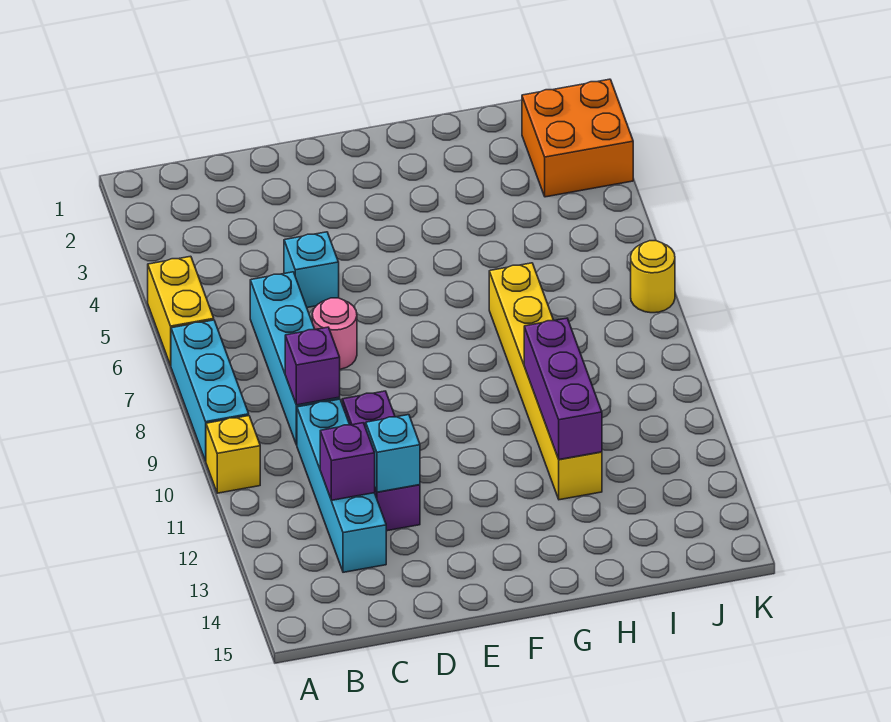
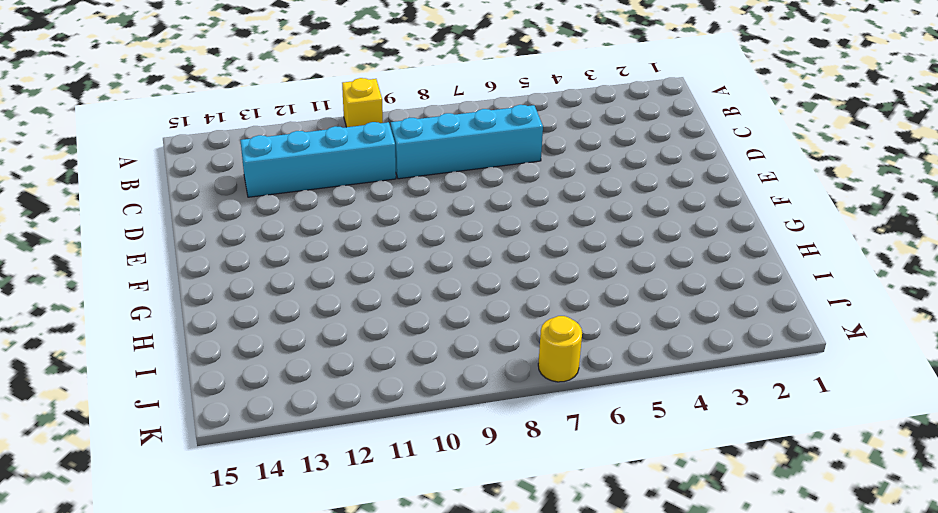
none -> yellow brick A5:A6 level 1
none -> cyan brick A7:A9 level 1
none -> cyan brick D5 level 1

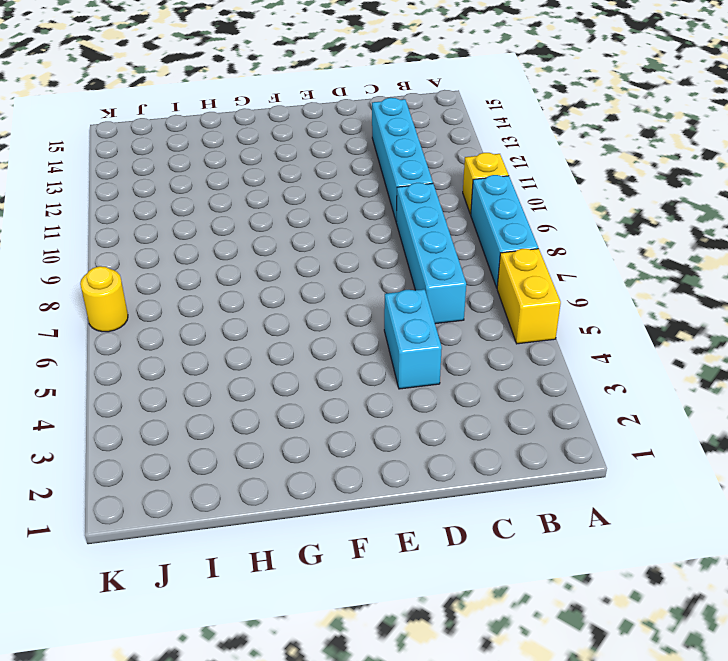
cyan brick D4:D5 level 1 -> cyan brick D5 level 1
none -> pink round brick D7 level 1
none -> purple brick D10:D12 level 1
none -> yellow brick H7:H12 level 1

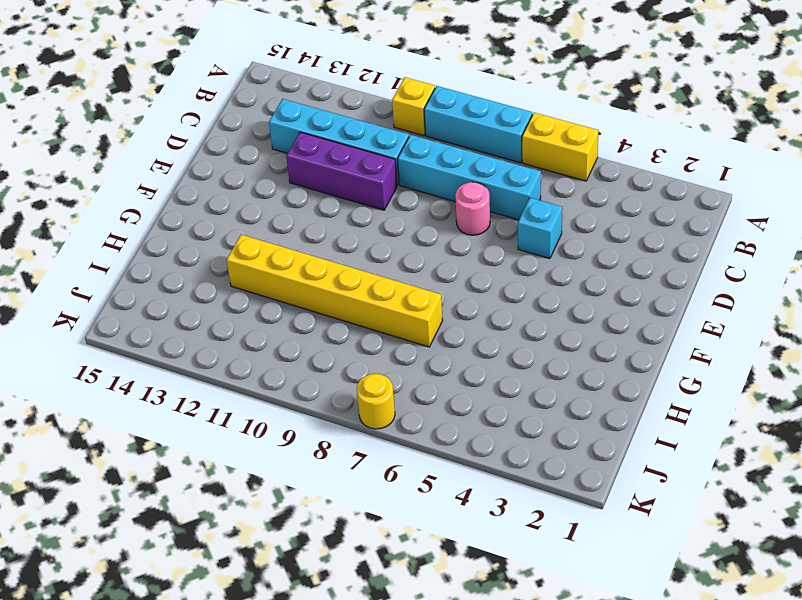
none -> orange brick J2:K3 level 1
none -> purple brick C9 level 2
none -> purple brick C12 level 2

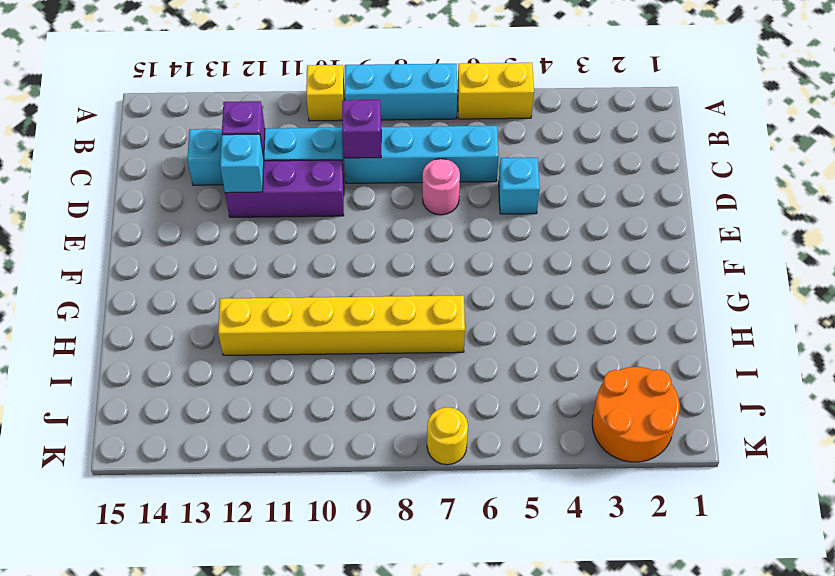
orange round brick J2:K3 level 1 -> orange brick J2:K3 level 1
none -> purple brick H10:H12 level 2

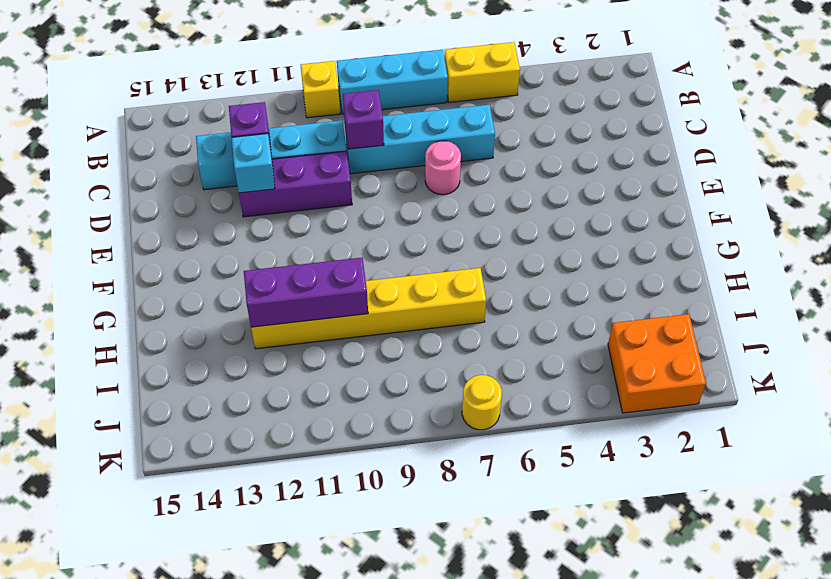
none -> cyan brick D5 level 1

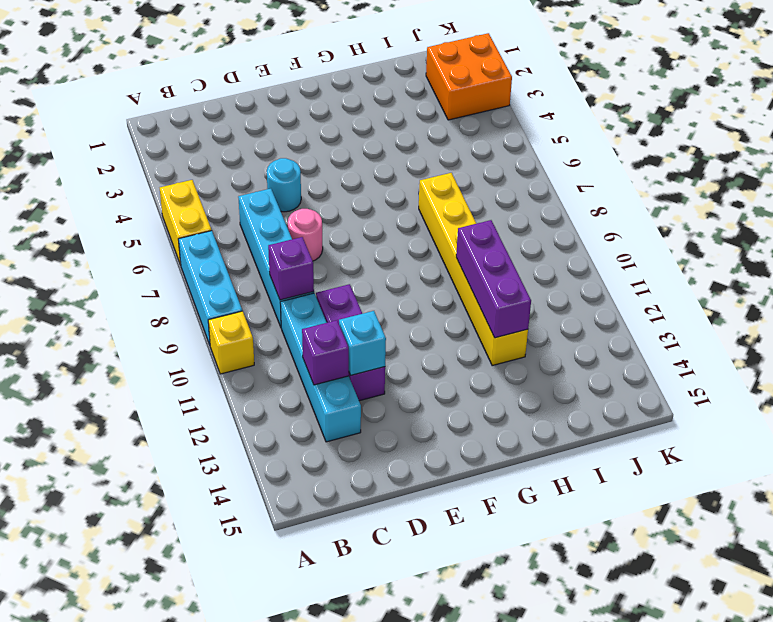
cyan round brick D5 level 1 -> cyan brick D5 level 1
none -> yellow round brick K7 level 1

